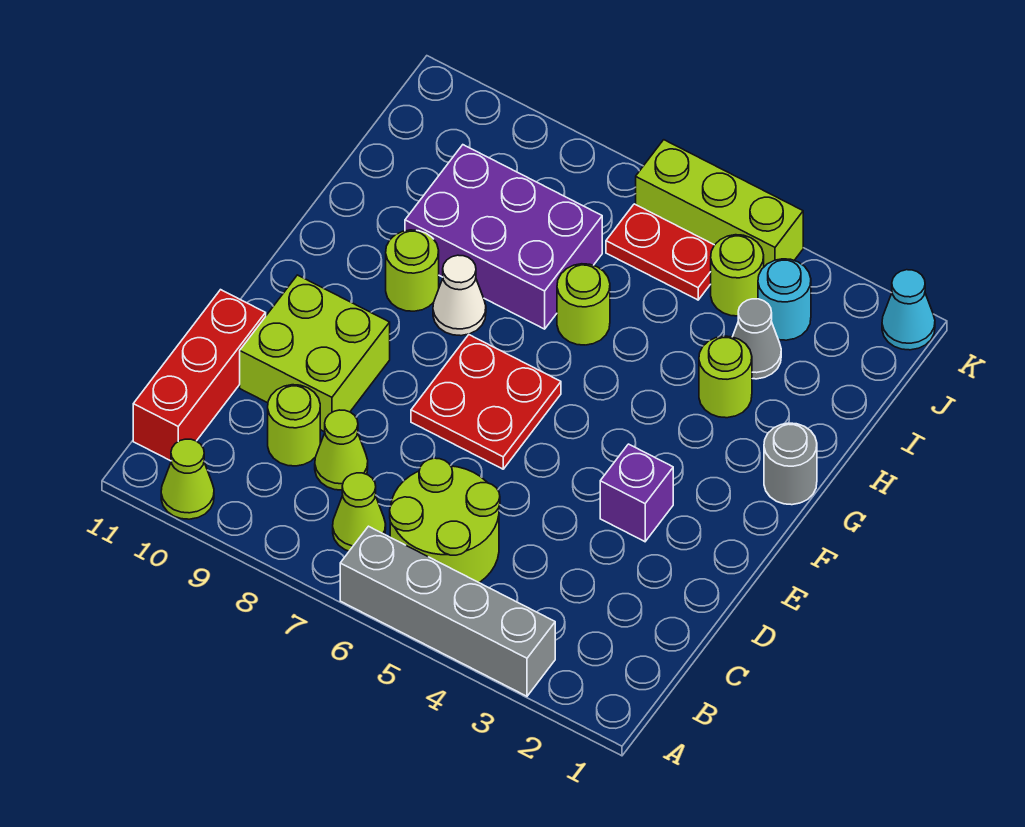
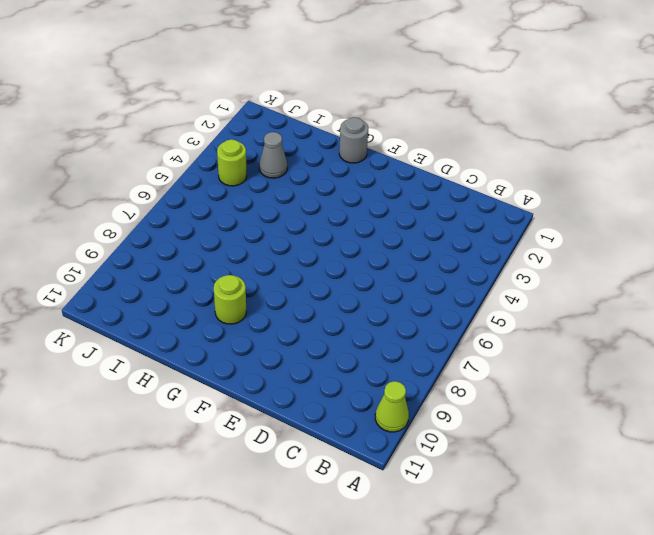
none -> grey brick A3:A6 level 1
none -> lime round brick B5:C6 level 1
none -> lime cone B7 level 1

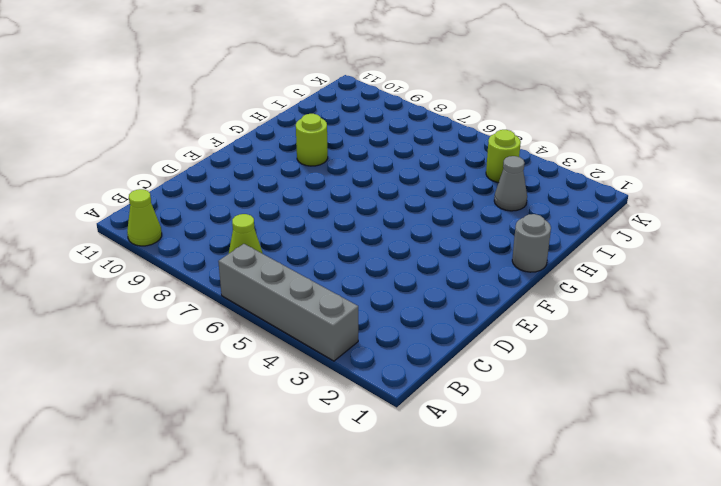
none -> lime round brick B5:C6 level 1
none -> red brick B11:D11 level 1
none -> lime cone C8 level 1

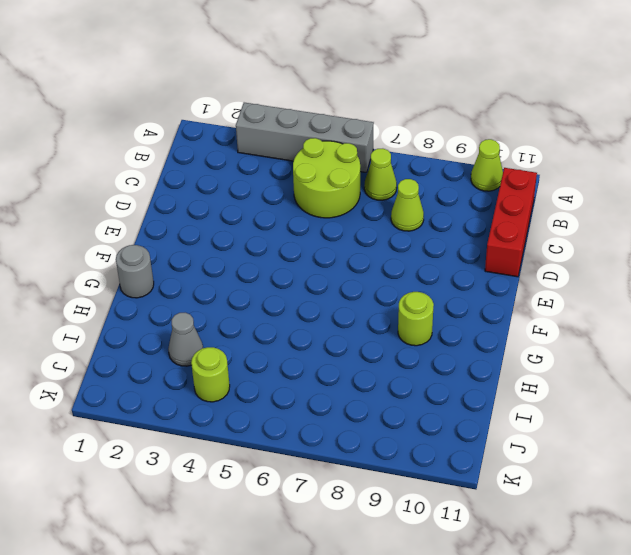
none -> lime round brick C9 level 1
none -> lime brick D9:E10 level 1
none -> purple brick E3 level 1

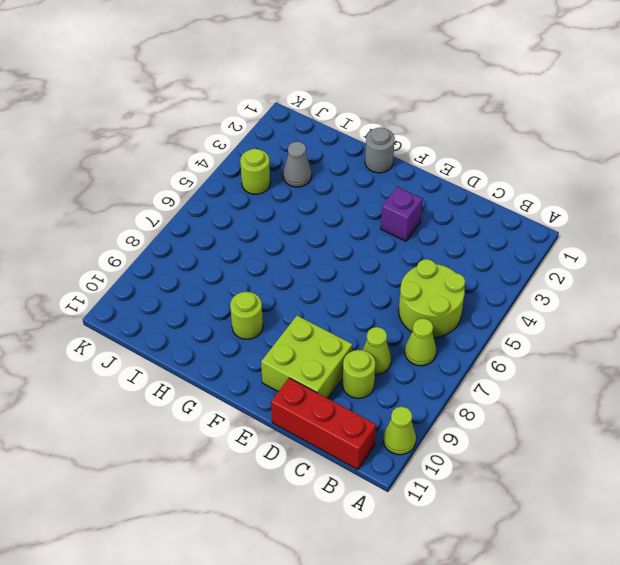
none -> grey brick A3:A6 level 1
none -> red plate E6:F7 level 1
none -> white cone G8 level 1

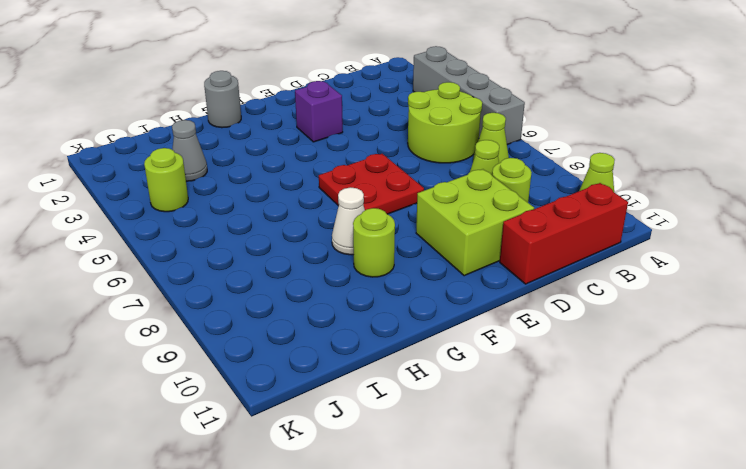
none -> lime round brick H3 level 1
none -> lime round brick H6 level 1
none -> purple brick H7:I9 level 1

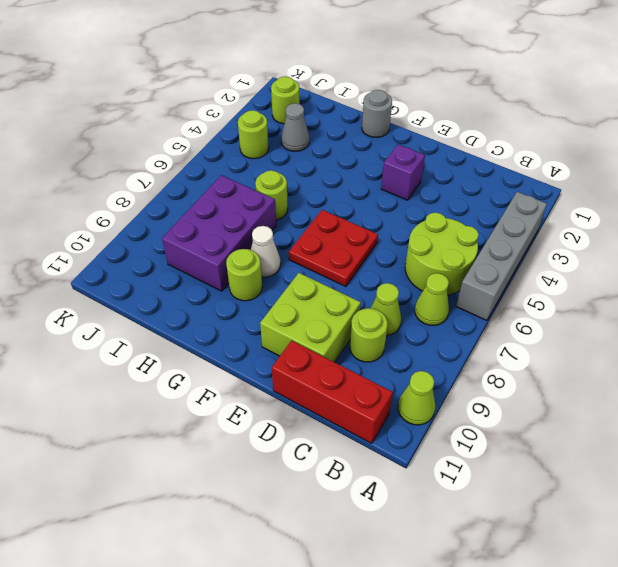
lime round brick J2 level 1 -> lime round brick H3 level 1
none -> cyan round brick J3 level 1
none -> red plate J5:J6 level 1
none -> cyan cone K1 level 1

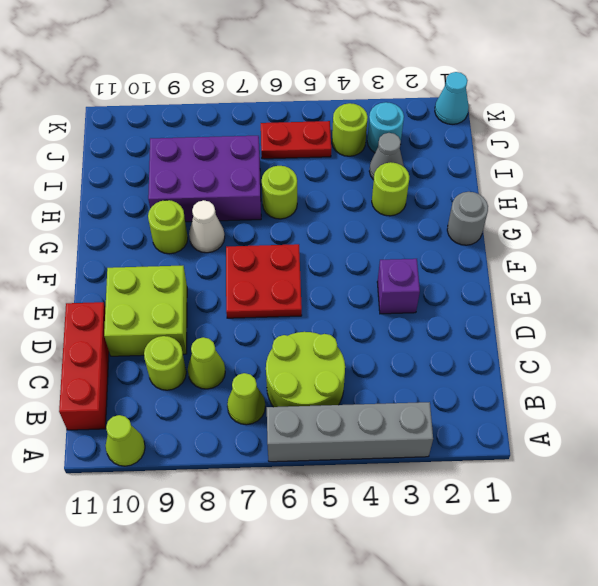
none -> lime brick K4:K6 level 1

